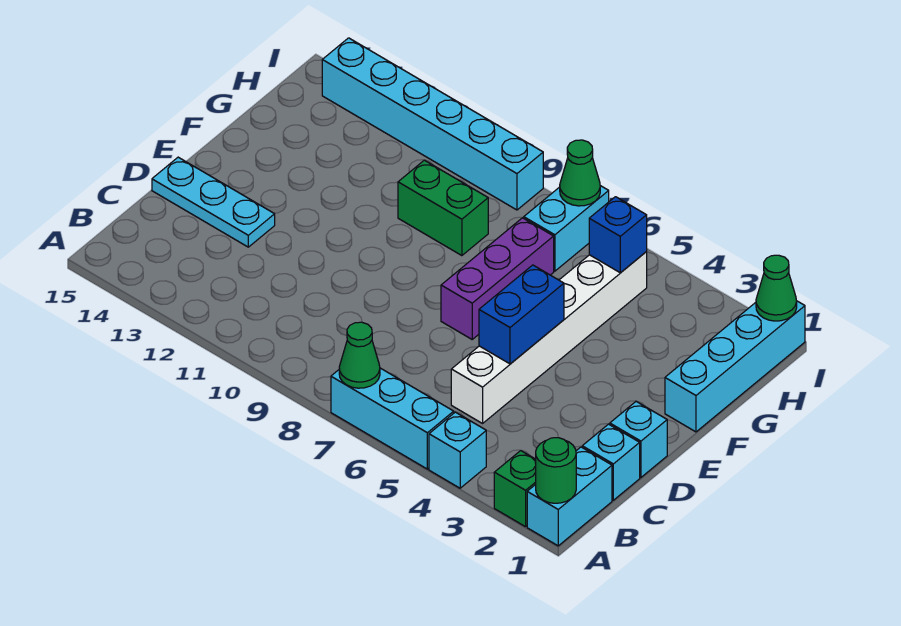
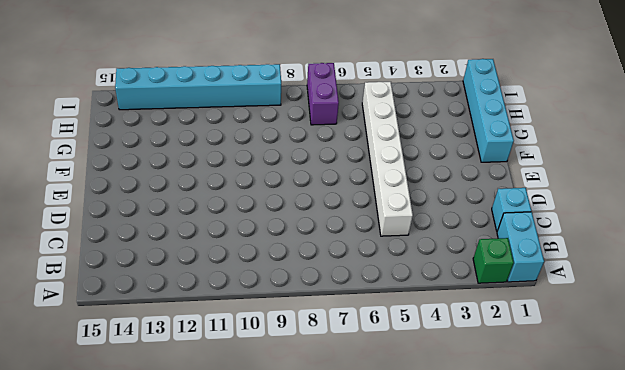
purple brick H7:I7 level 1 -> cyan brick H7:I7 level 1
none -> cyan brick A4 level 1
none -> cyan brick A5:A7 level 1
none -> cyan brick D1 level 1

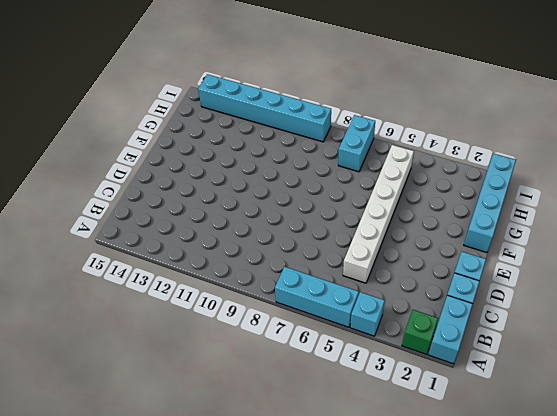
none -> cyan plate D13:D15 level 1
none -> purple brick E7:G7 level 1
none -> green brick G9:G10 level 1

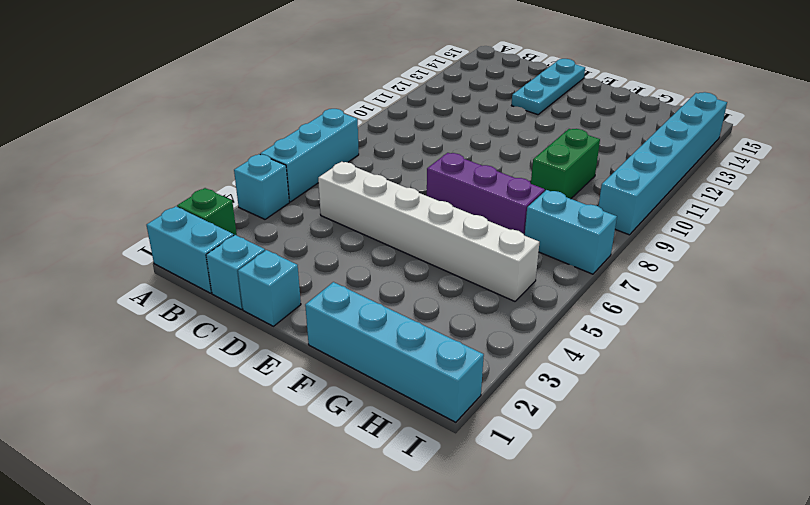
none -> green round brick A1 level 2
none -> green cone A7 level 2
none -> blue brick D5:E5 level 2

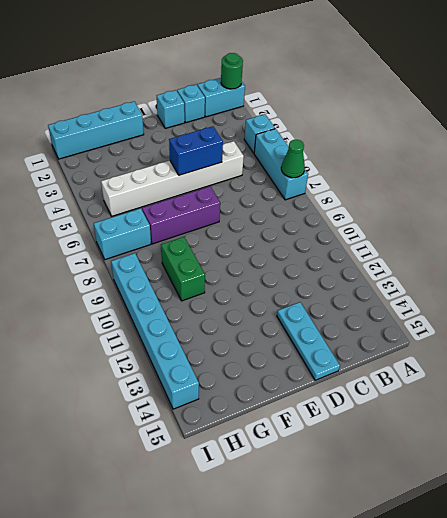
none -> green brick A2 level 1
none -> blue brick H5 level 2
none -> green cone I1 level 2

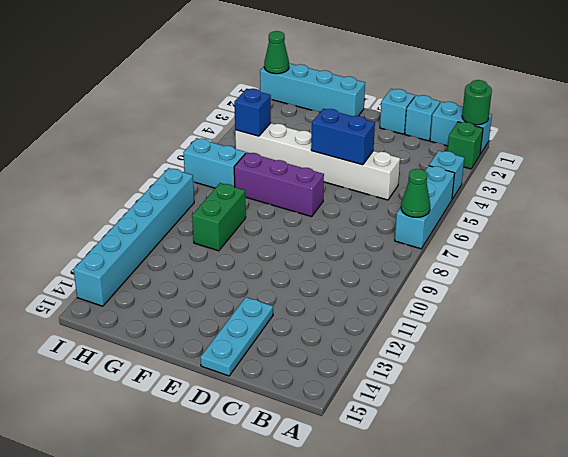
none -> green cone I7 level 2

